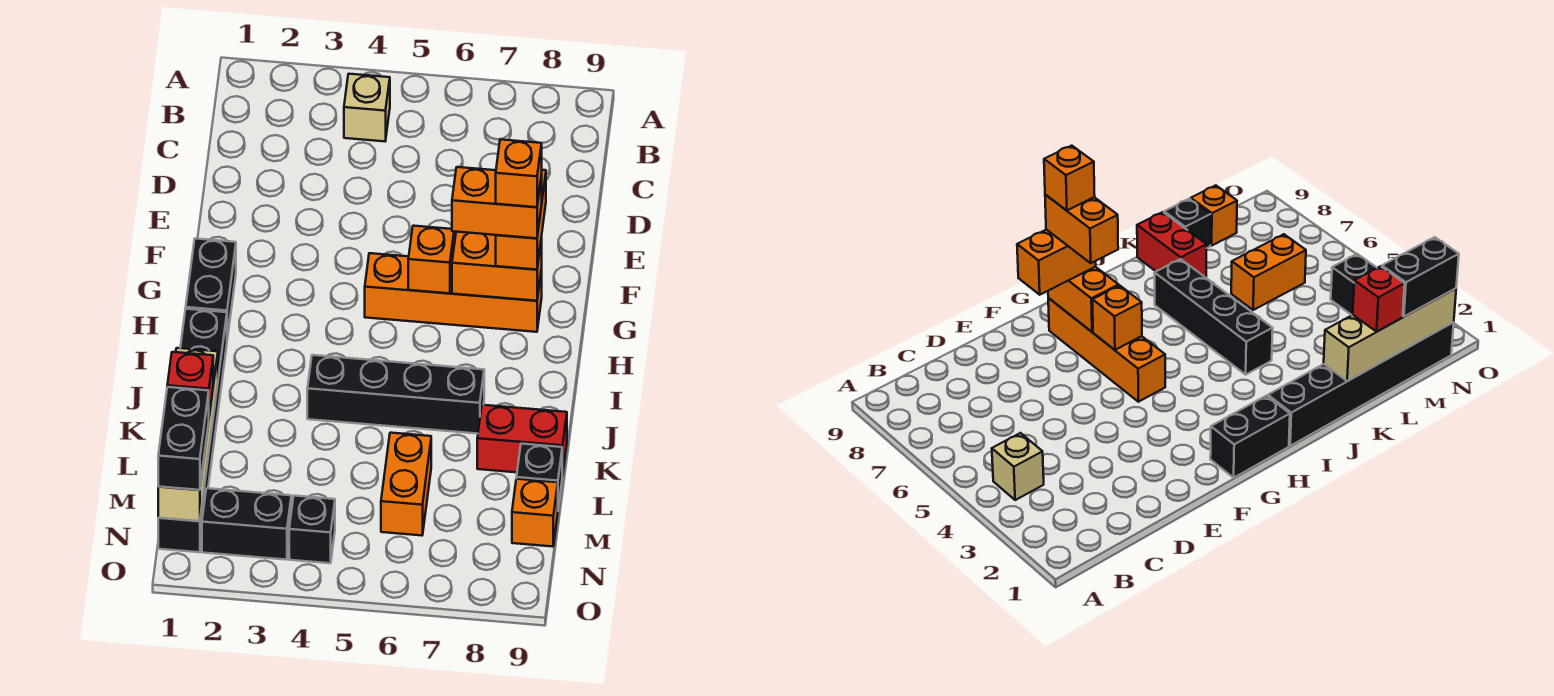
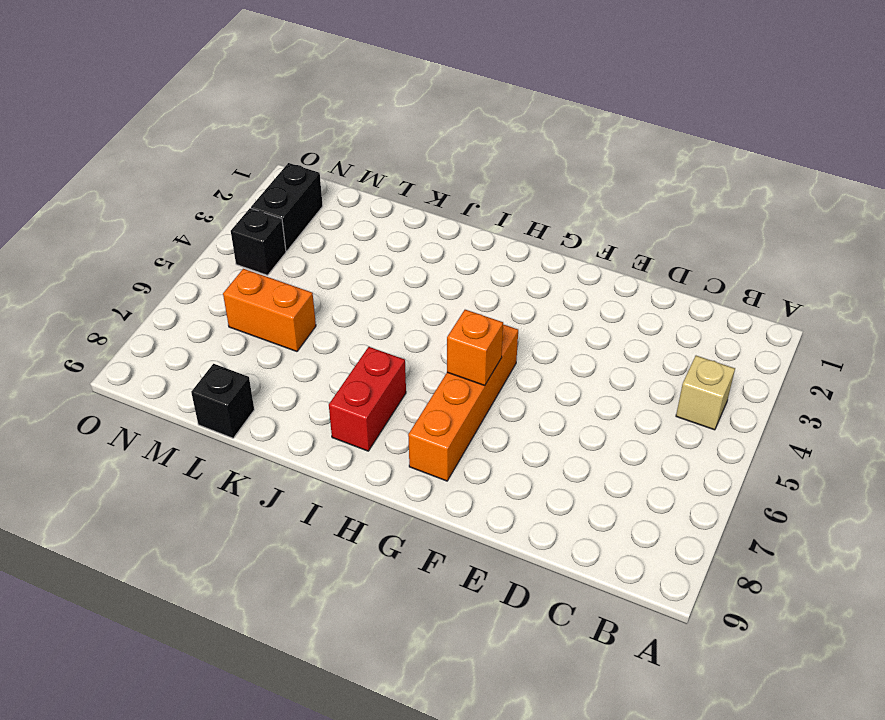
red brick I7:I8 level 1 -> red brick K8:K9 level 1
none -> black brick G1:H1 level 1
none -> black brick I1:N1 level 1
none -> black brick J4:J7 level 1

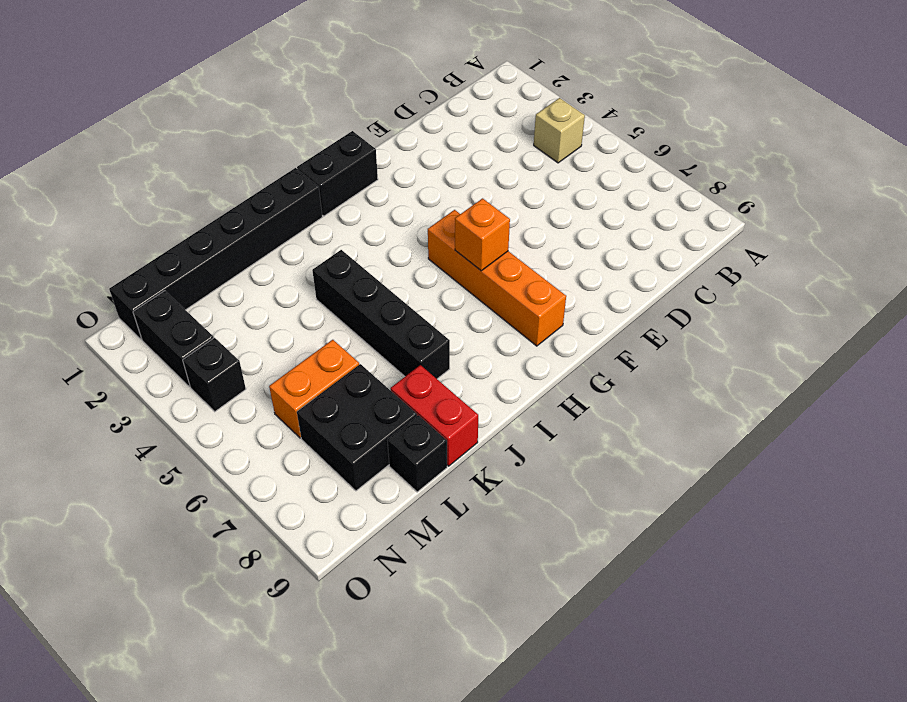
black brick L7:M8 level 1 -> none
none -> orange brick M9 level 1
none -> orange brick G7:G8 level 2
none -> tan brick K1:N1 level 2

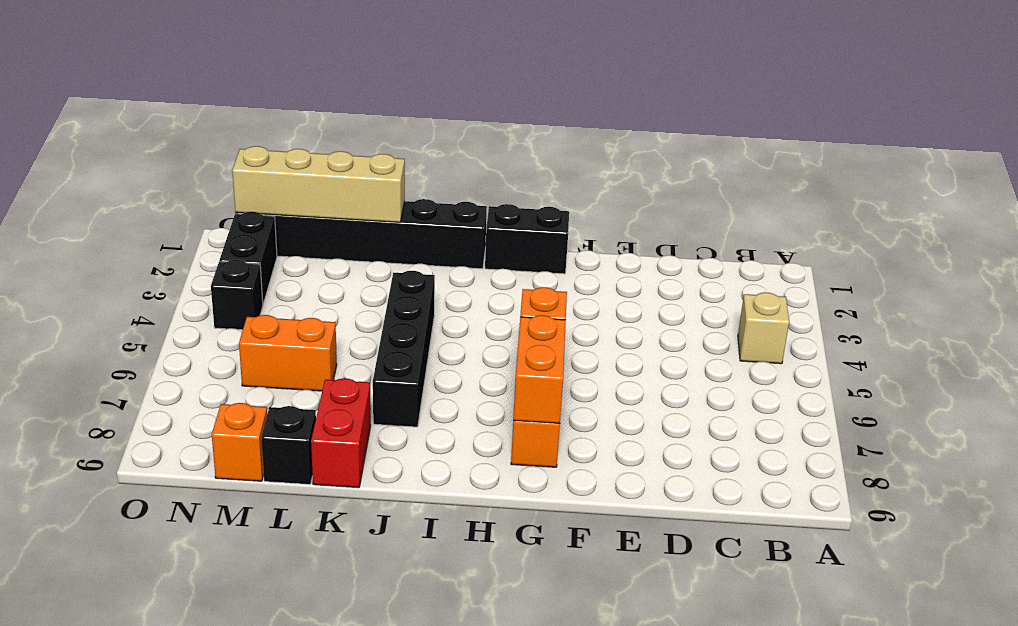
none -> orange brick F8:G8 level 3
none -> red brick L1 level 3
none -> black brick M1:N1 level 3

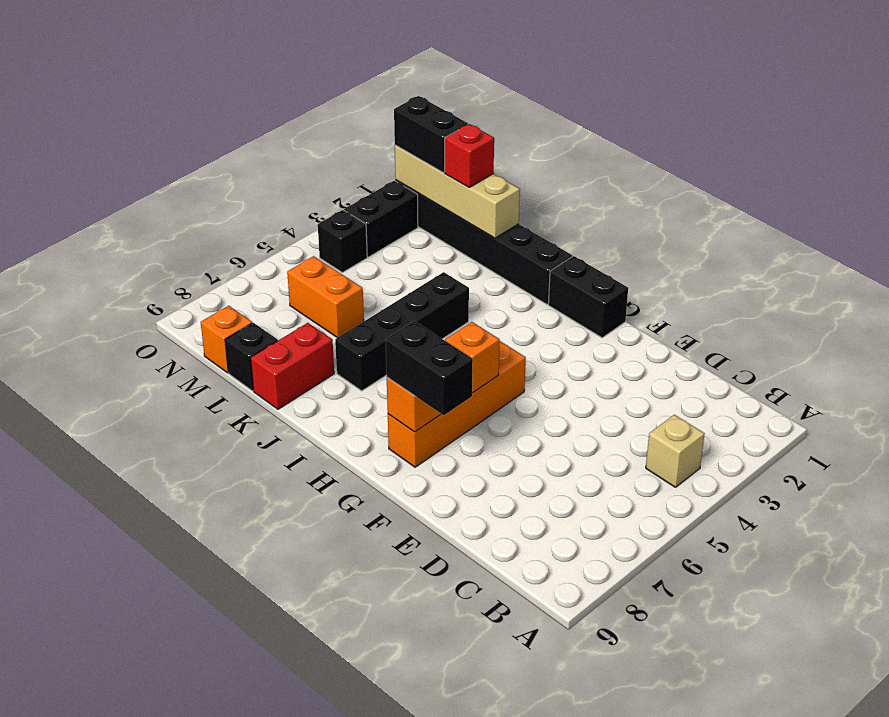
black brick F8:G8 level 3 -> orange brick F8:G8 level 3
none -> orange brick G7:G8 level 4
none -> orange brick G8 level 5

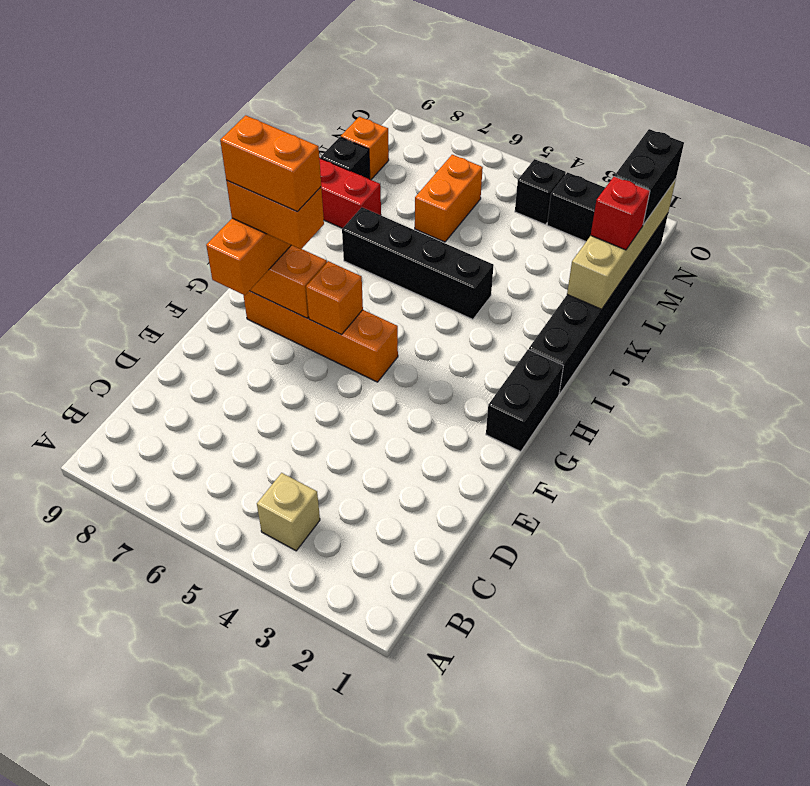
orange brick G7:G8 level 5 -> orange brick G8 level 5

